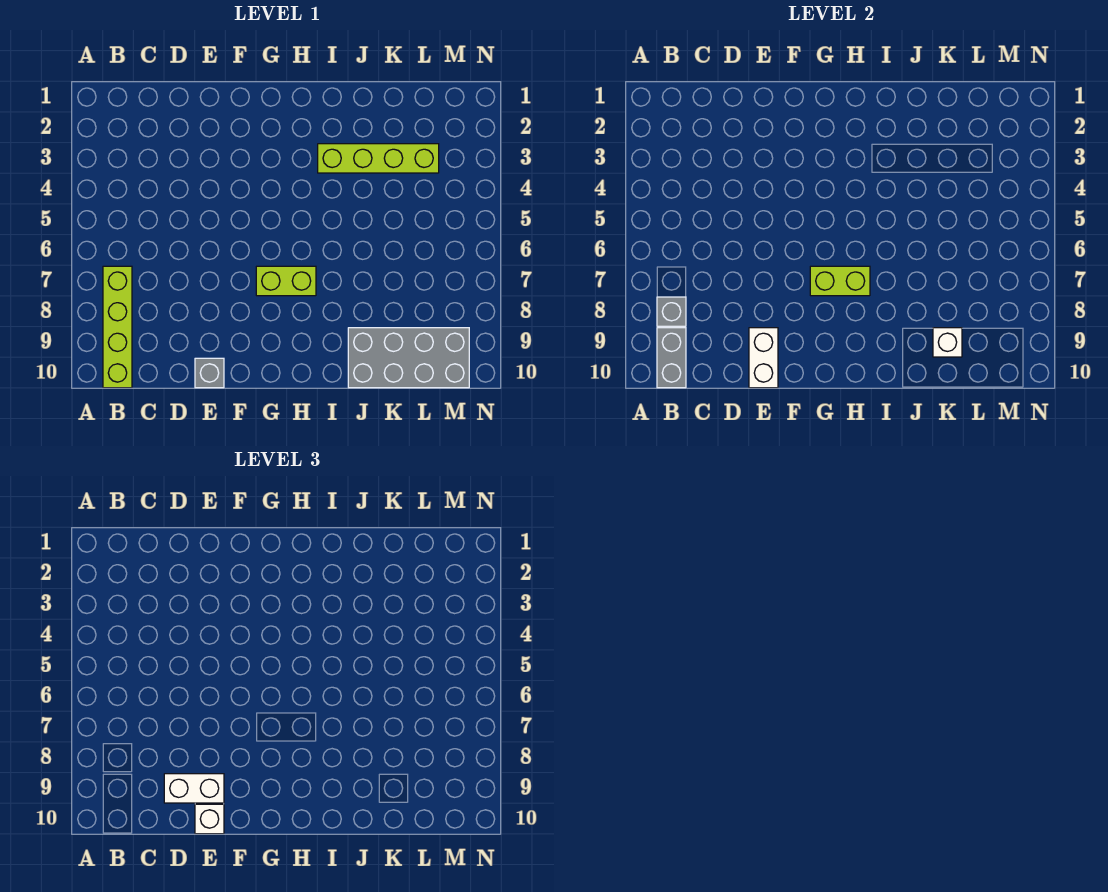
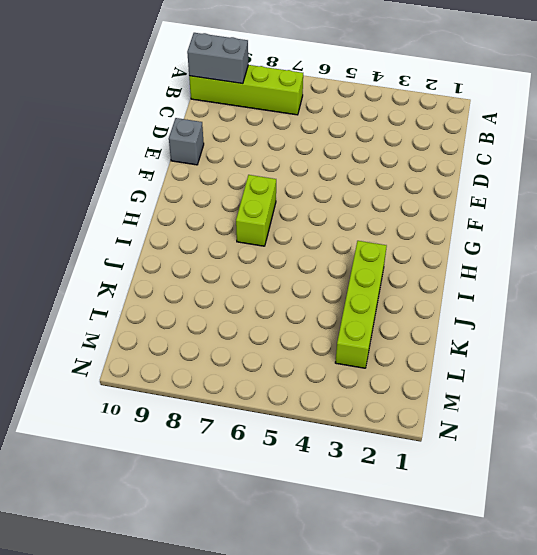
none -> grey brick J9:M10 level 1
none -> grey brick B8 level 2
none -> white brick E9:E10 level 2

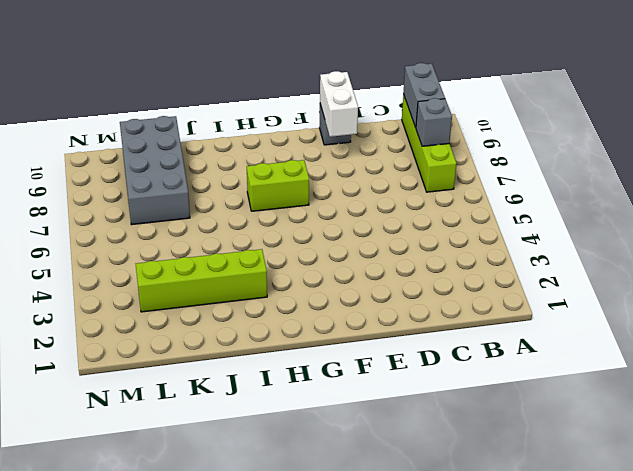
grey brick K7:L10 level 1 -> grey brick J9:M10 level 1
none -> lime brick G7:H7 level 2
none -> white brick K9 level 2
none -> white brick D9:E9 level 3

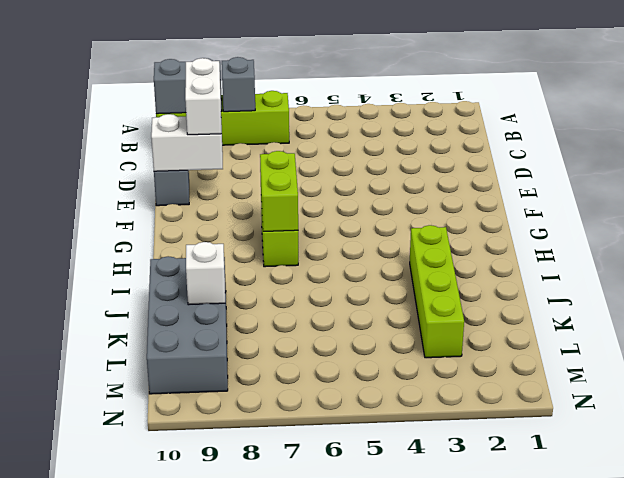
none -> white brick E10 level 3

